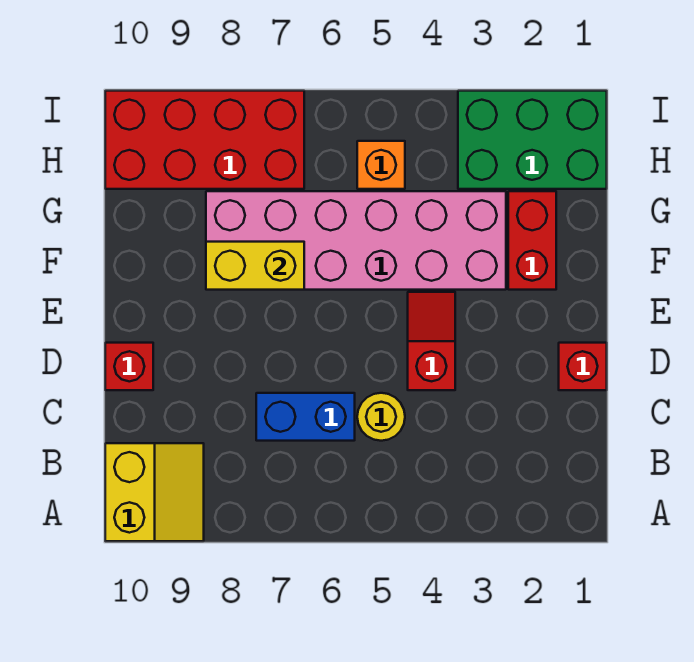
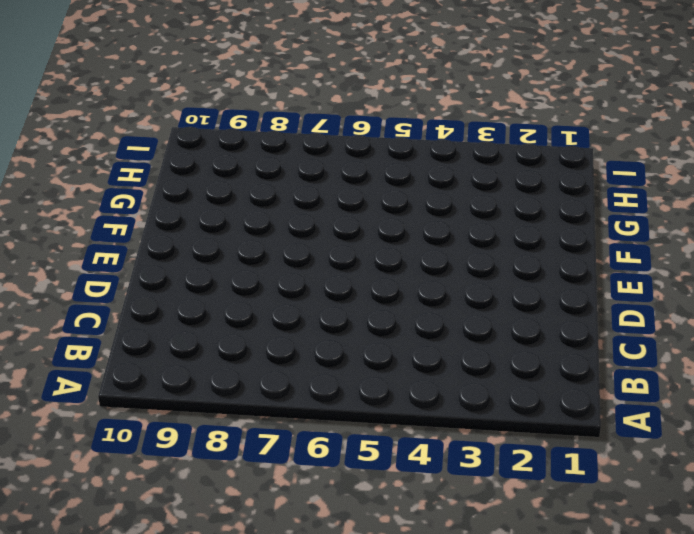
none -> yellow slope A9:B10 level 1 top 10
none -> yellow round brick C5 level 1
none -> blue brick C6:C7 level 1

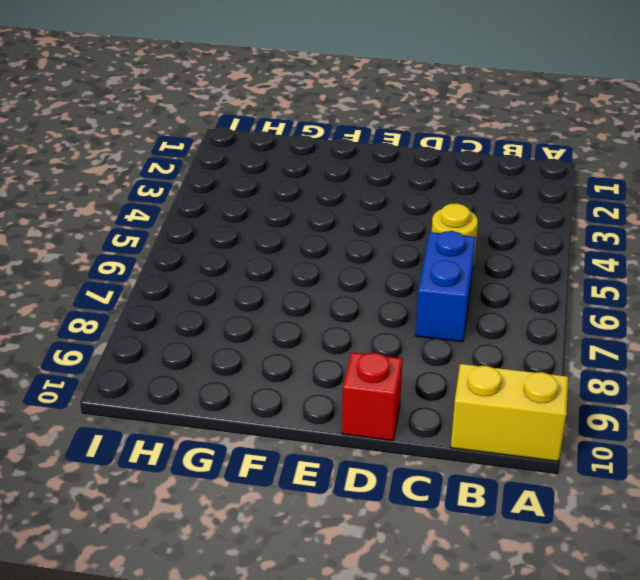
none -> red brick D1 level 1
none -> red slope D4:E4 level 1 top D
none -> red brick F2:G2 level 1

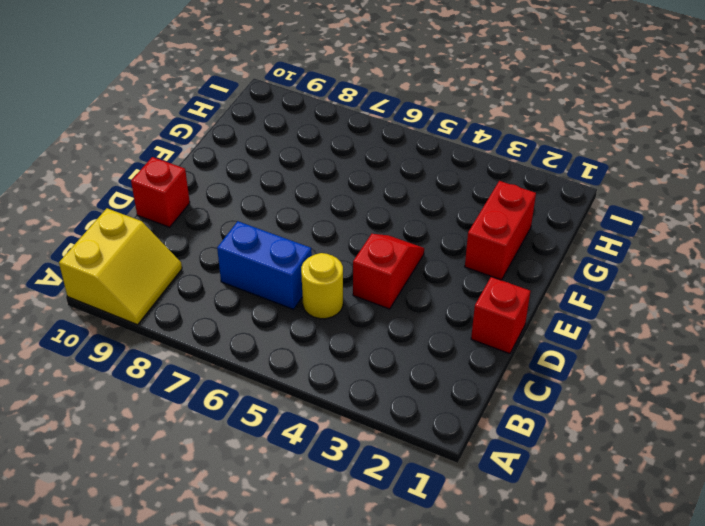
none -> pink brick F3:G8 level 1
none -> green brick H1:I3 level 1
none -> orange brick H5 level 1

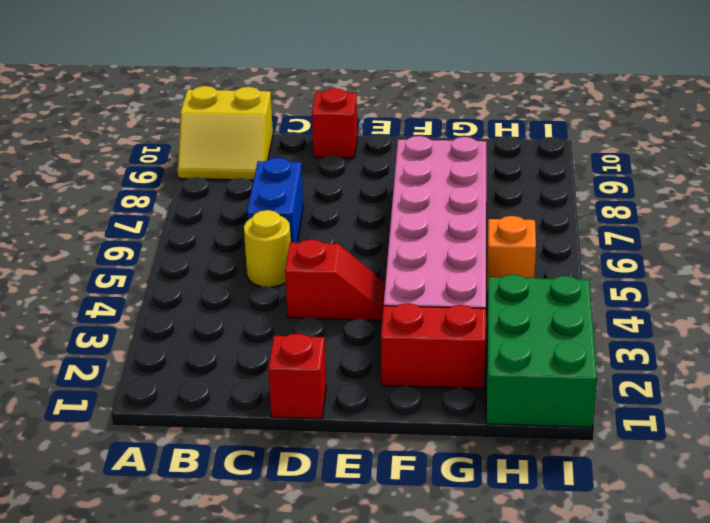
none -> red brick H7:I10 level 1
none -> yellow brick F7:F8 level 2

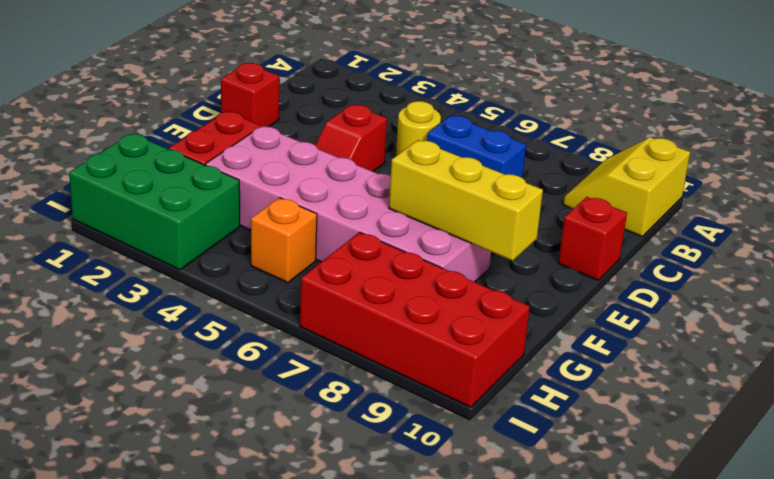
yellow brick F7:F9 level 2 -> yellow brick F7:F8 level 2

